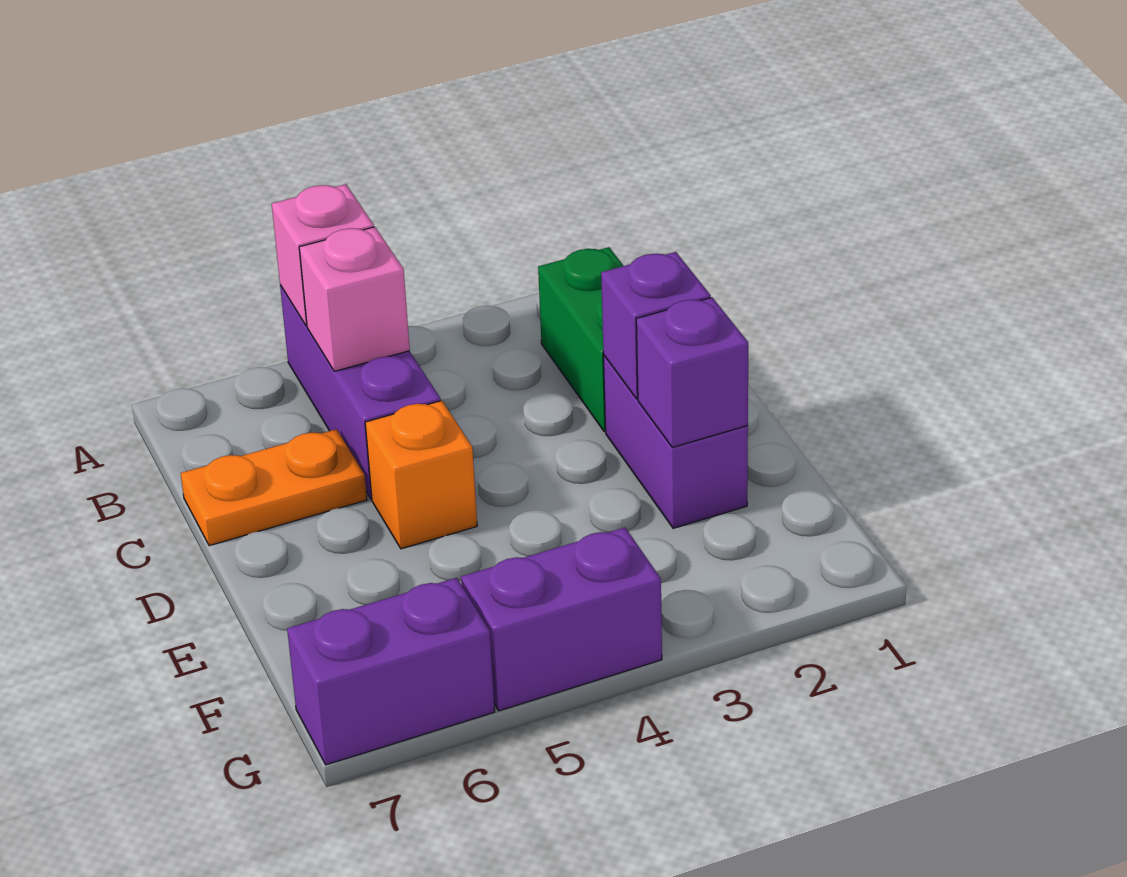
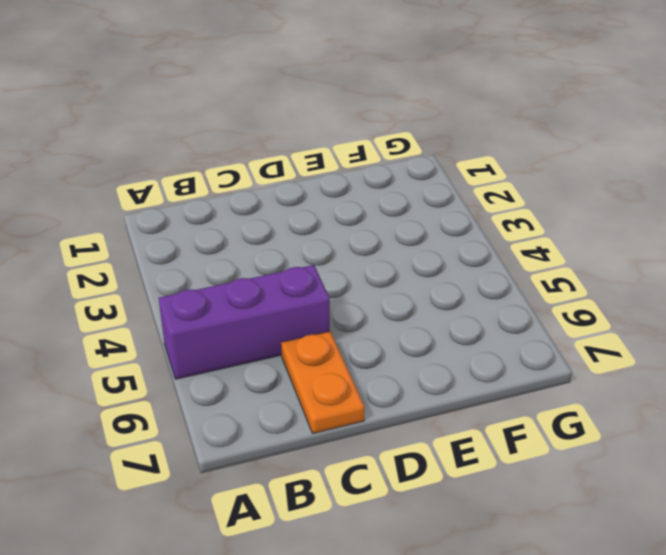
none -> green brick B2:C2 level 1
none -> purple brick D2:E2 level 1

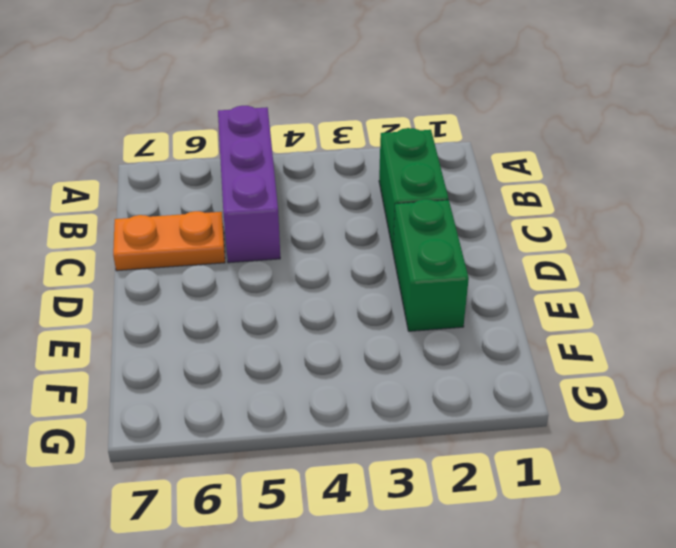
green brick D2:E2 level 1 -> purple brick D2:E2 level 1
none -> orange brick D5 level 1
none -> purple brick G4:G5 level 1

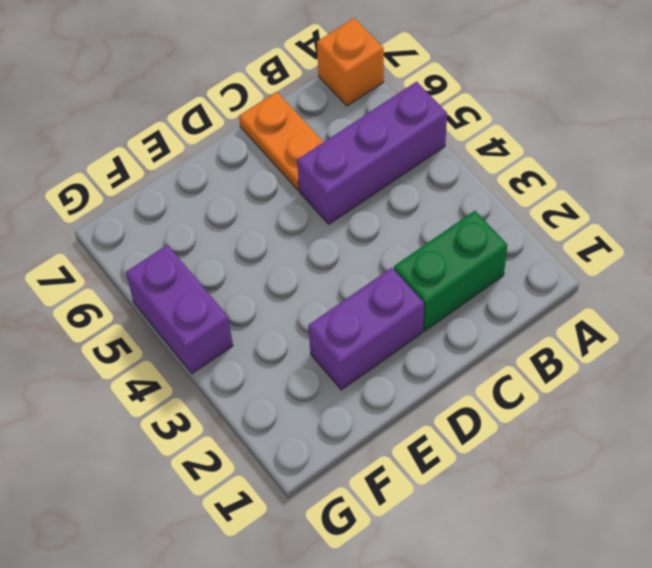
orange brick A7 level 1 -> orange brick D5 level 1
none -> purple brick G6:G7 level 1
none -> pink brick A5 level 2

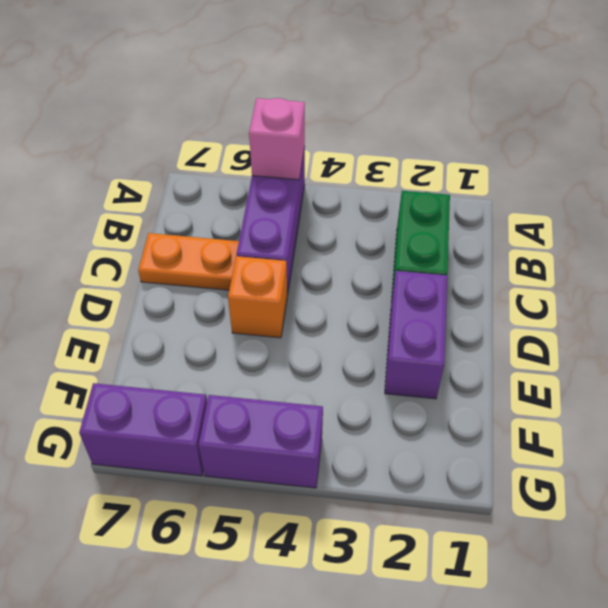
none -> pink brick B5 level 2
none -> purple brick D2 level 2

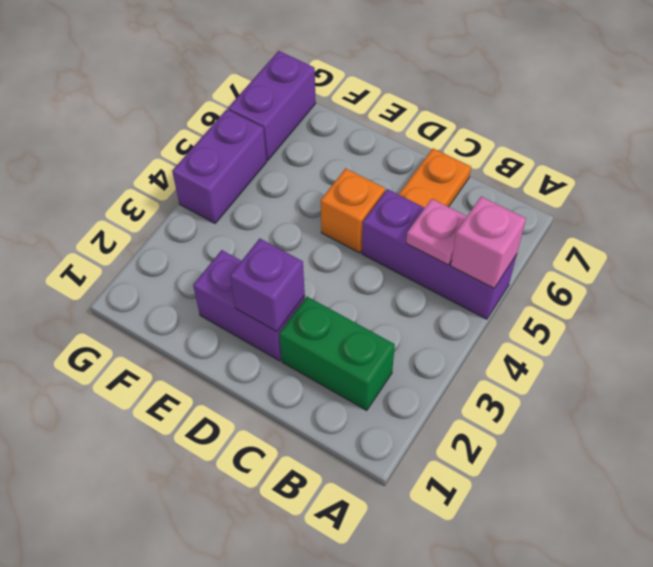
pink plate B5 level 2 -> pink brick B5 level 2
none -> purple brick E2 level 2

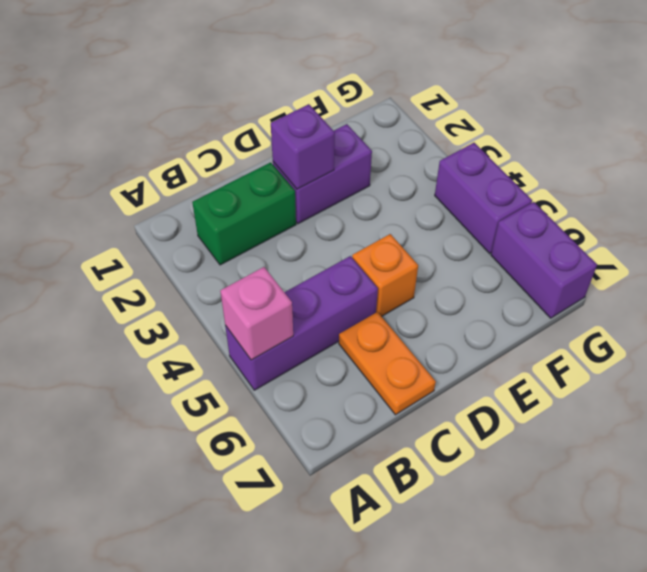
none -> pink brick B5 level 2
none -> purple brick E2 level 2

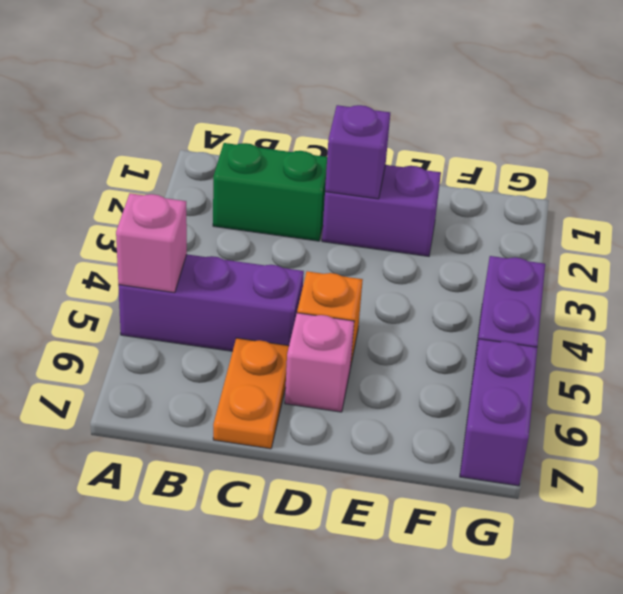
pink brick D6 level 1 -> pink brick B5 level 2
none -> purple brick E2 level 2

